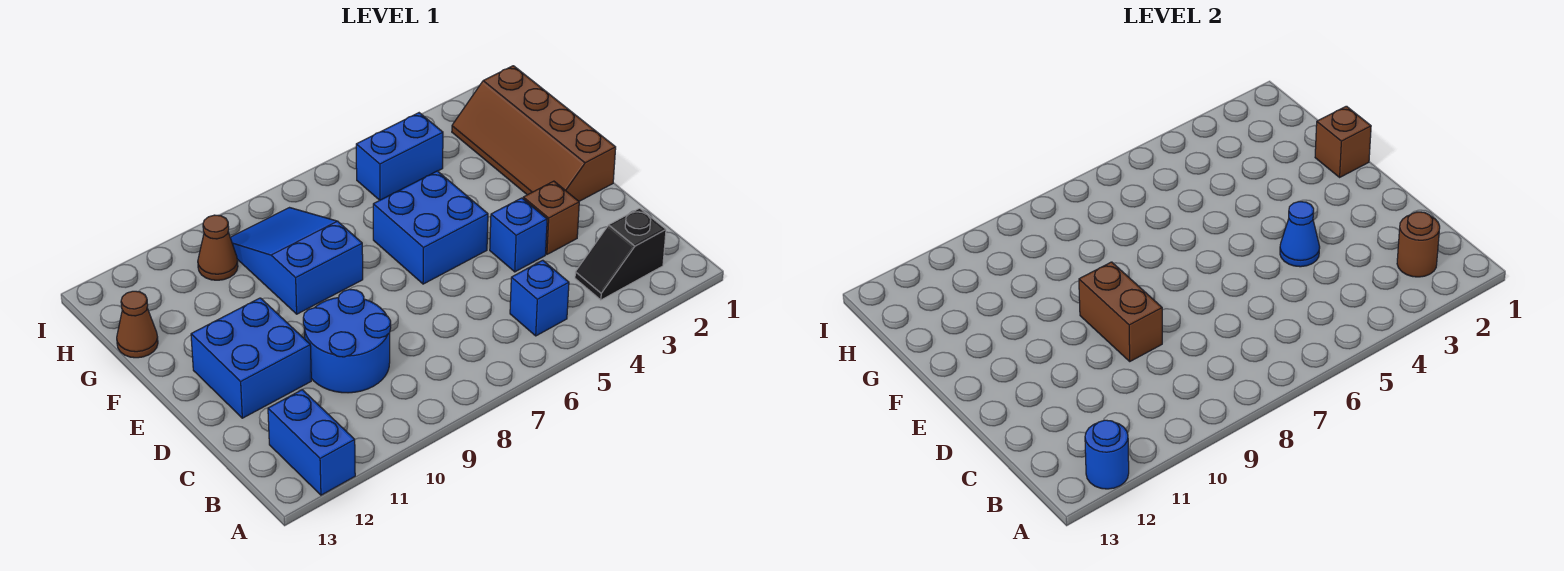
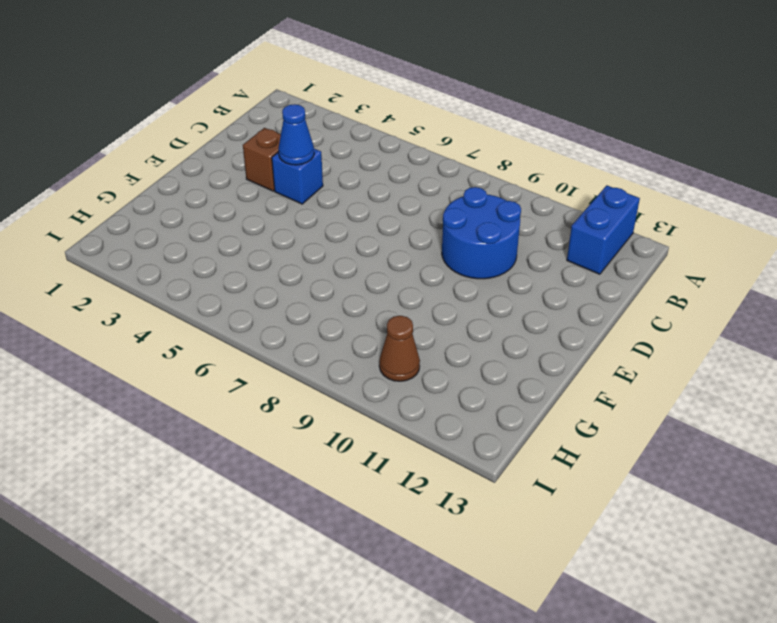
none -> black slope B2:B3 level 1 top 2
none -> blue brick B5 level 1
none -> blue brick D11:E12 level 1

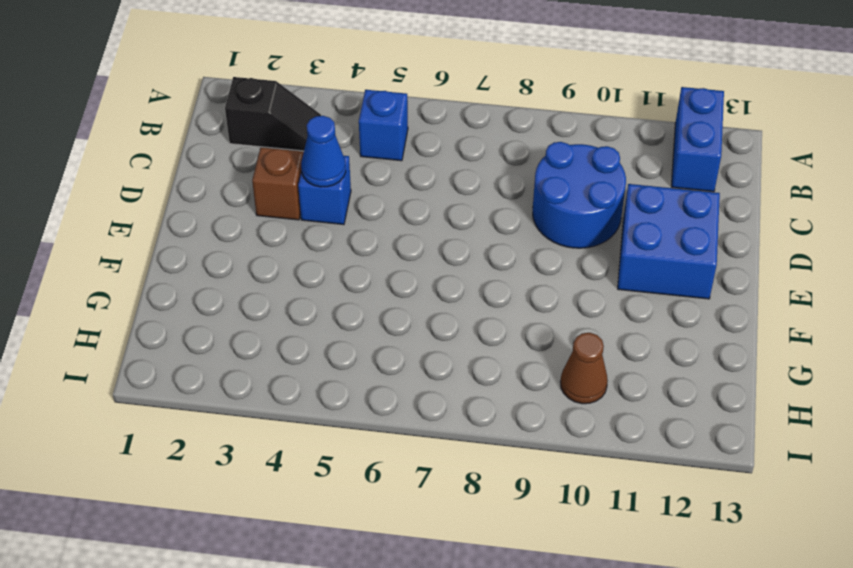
none -> brown slope E1:H2 level 1 top 1
none -> blue brick E5:F6 level 1
none -> blue slope F8:H9 level 1 top F

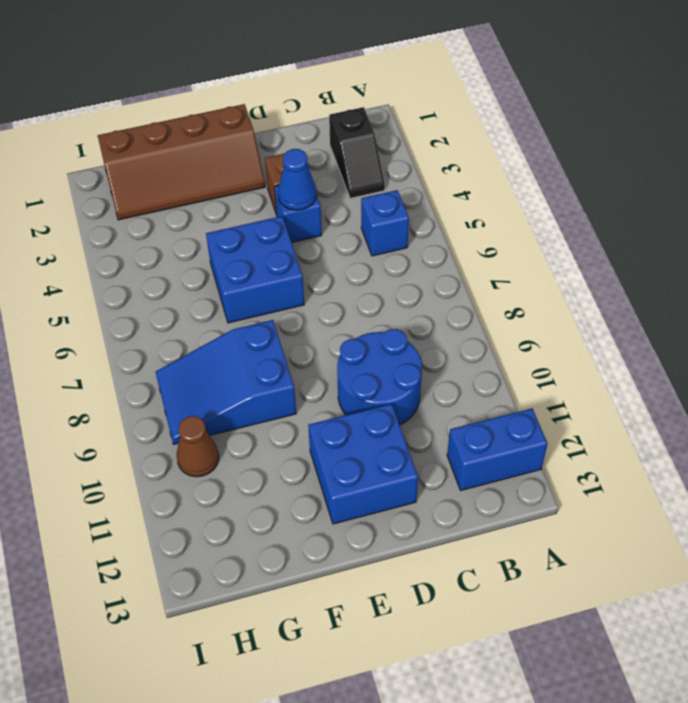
none -> brown cone G13 level 1
none -> blue brick H4:H5 level 1
none -> blue round brick A12 level 2

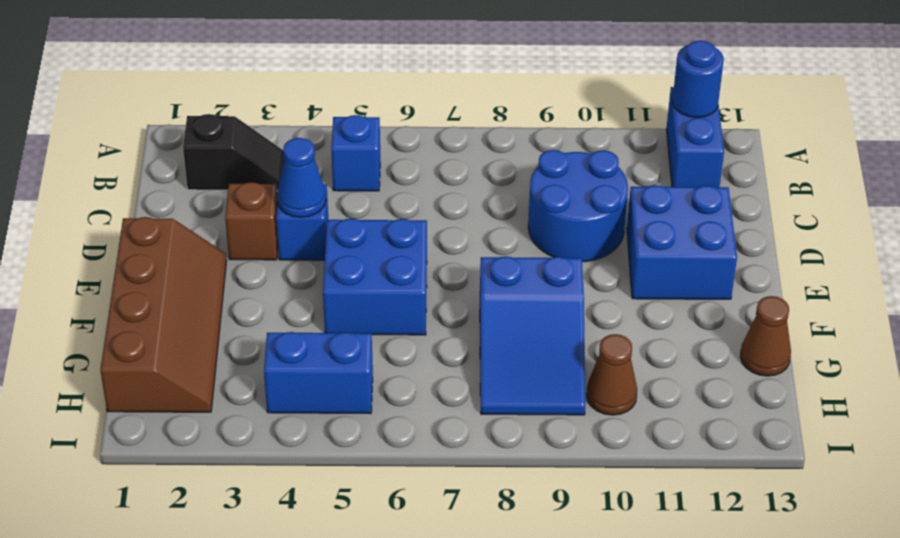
none -> brown round brick B2 level 2
none -> brown brick D9:E9 level 2
none -> brown brick F1 level 2

